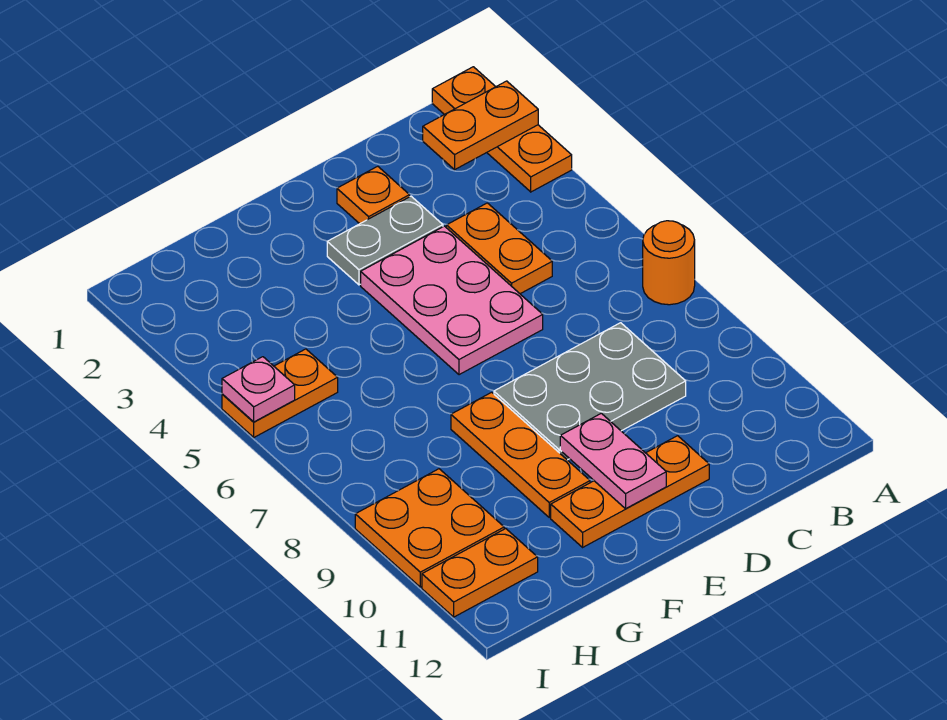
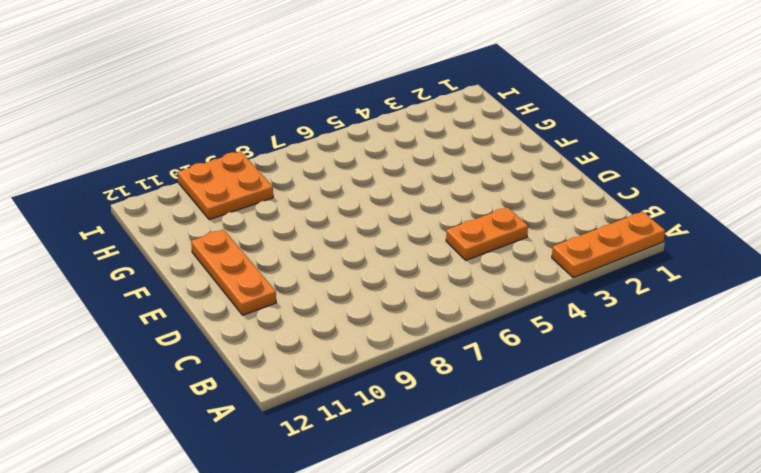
none -> orange round brick A7 level 1
none -> grey plate C8:E9 level 1
none -> orange plate D2 level 1

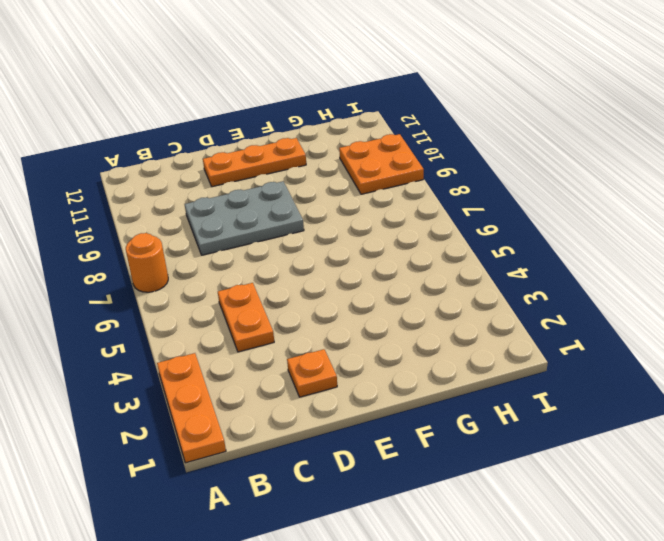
none -> grey plate D3:E3 level 1
none -> pink plate D4:E6 level 1
none -> orange plate F8:F10 level 1

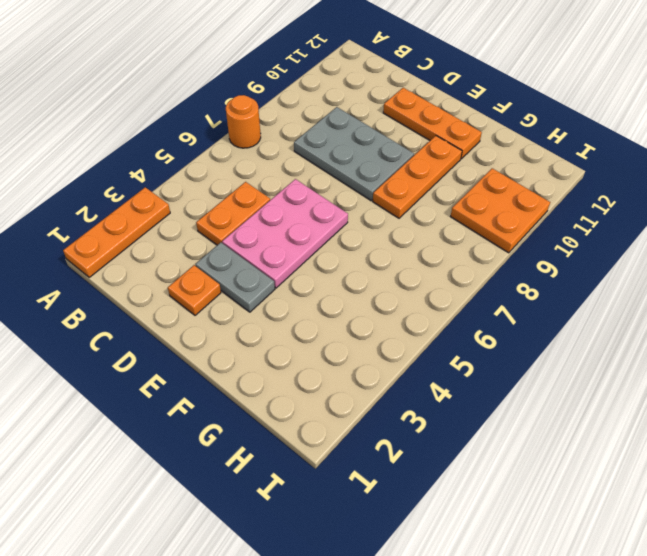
none -> orange plate H5:I5 level 1
none -> orange plate H11:I11 level 1
none -> orange plate A2:B2 level 2

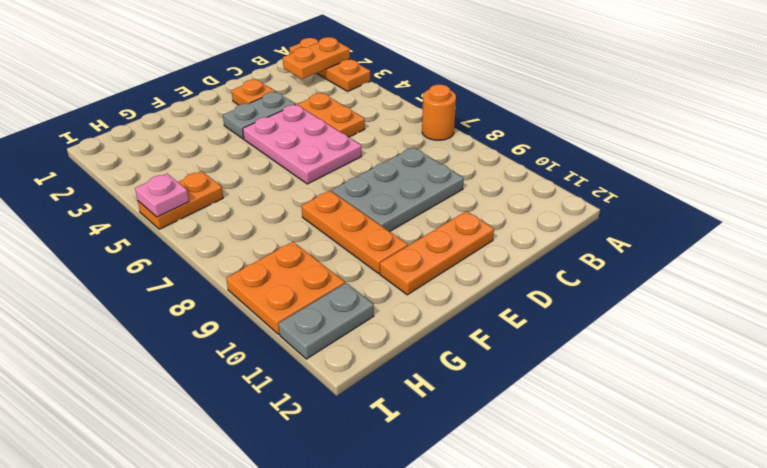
grey plate H11:I11 level 1 -> orange plate H11:I11 level 1
none -> pink plate E10:E11 level 2

